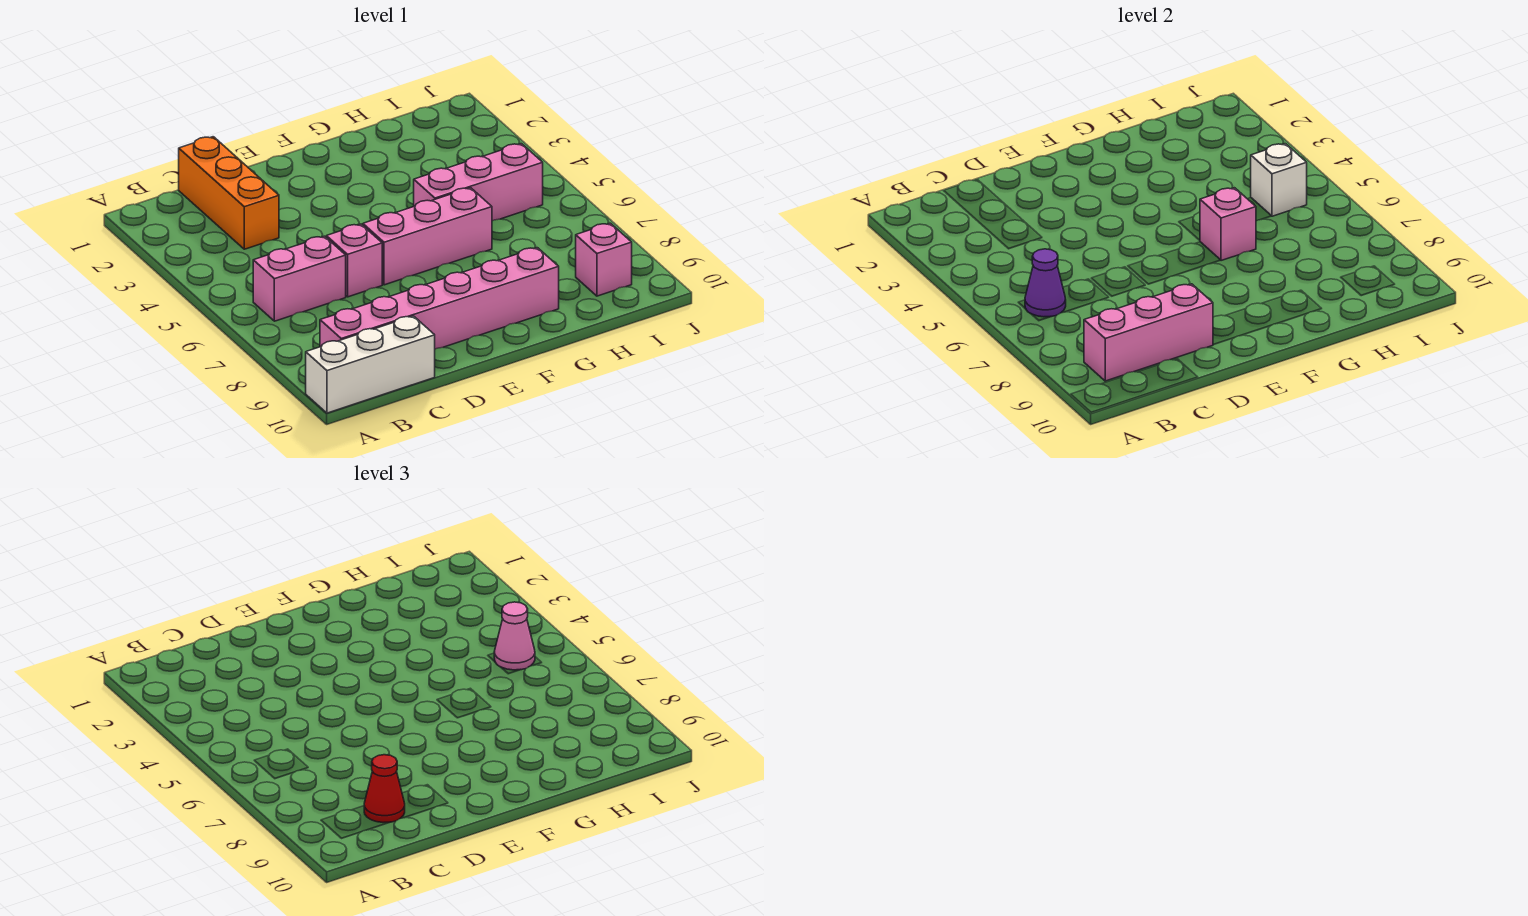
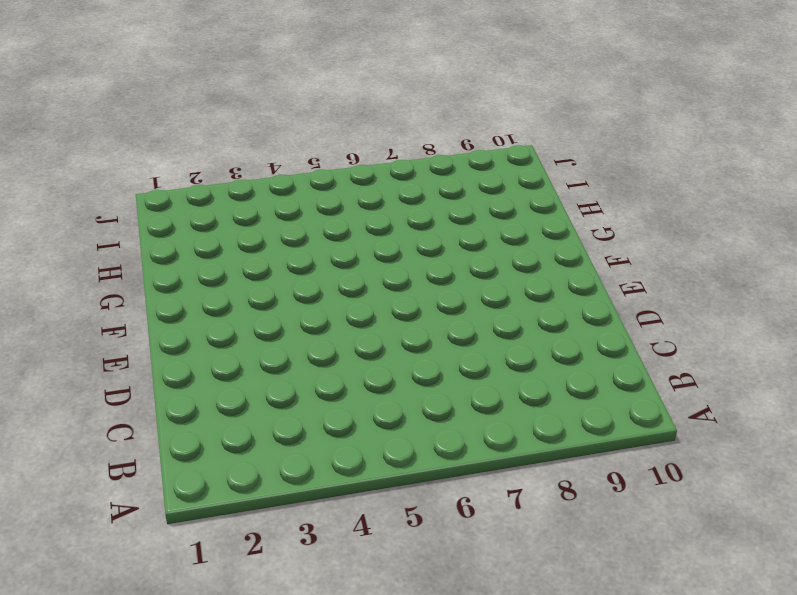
none -> white brick A10:C10 level 1
none -> pink brick B6:C6 level 1
none -> pink brick B9:G9 level 1

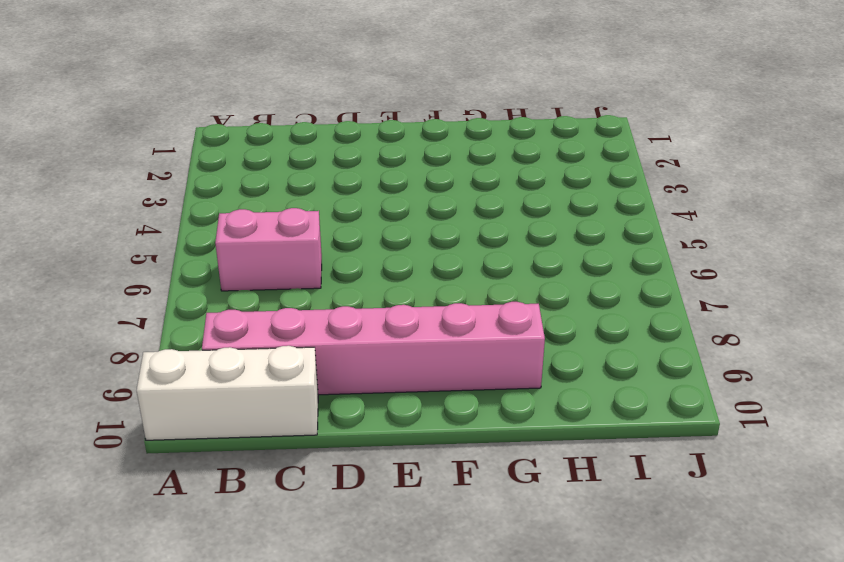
none -> orange brick C1:C3 level 1
none -> pink brick D6 level 1
none -> pink brick E6:G6 level 1

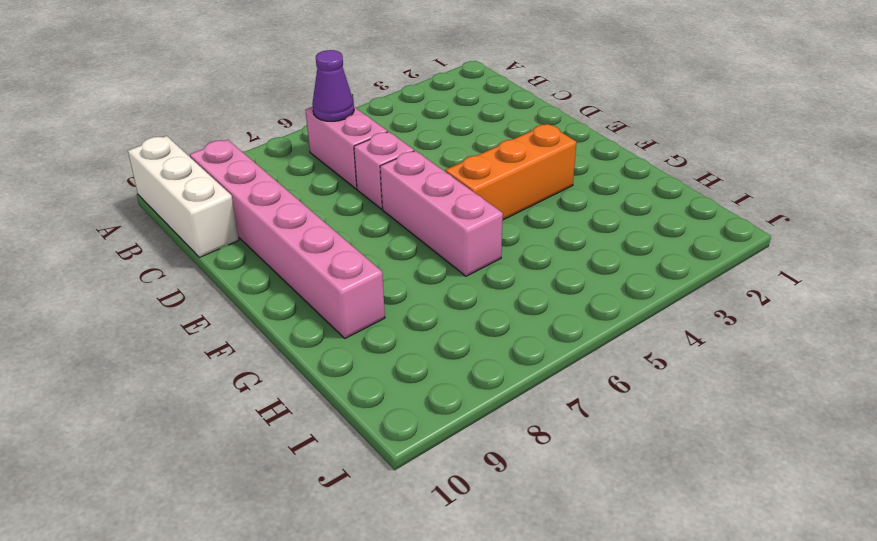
orange brick F3:F5 level 1 -> orange brick C1:C3 level 1
none -> pink brick G5:I5 level 1
none -> pink brick I9 level 1
none -> pink brick B9:D9 level 2

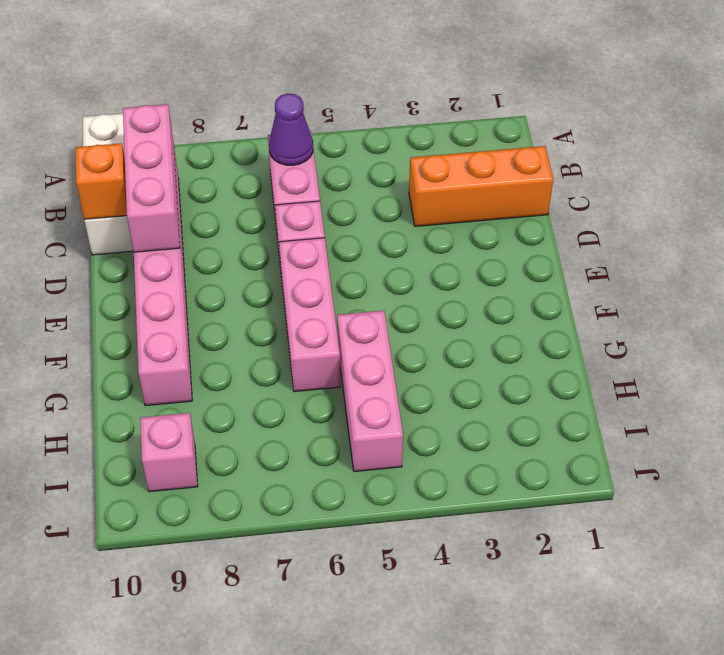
orange brick C10 level 2 -> none
none -> pink brick G6 level 2
none -> white brick I5 level 2
none -> red cone C9 level 3

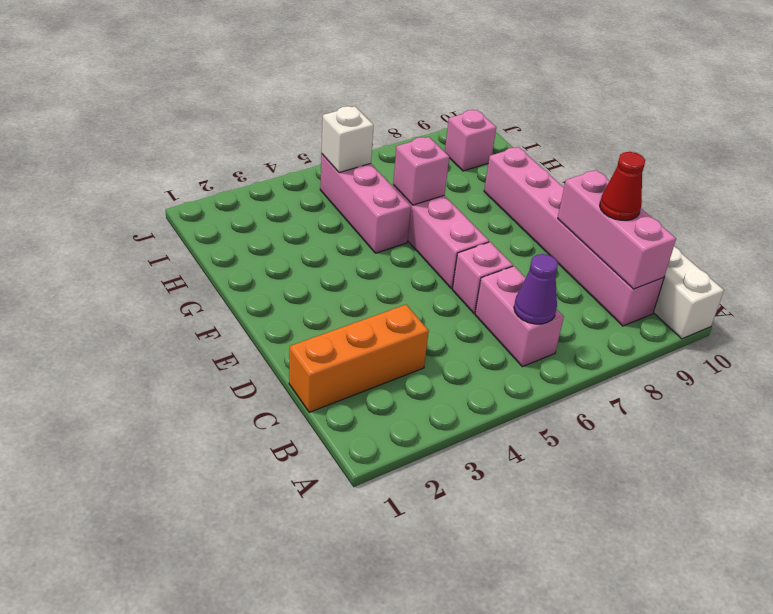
none -> pink cone I5 level 3

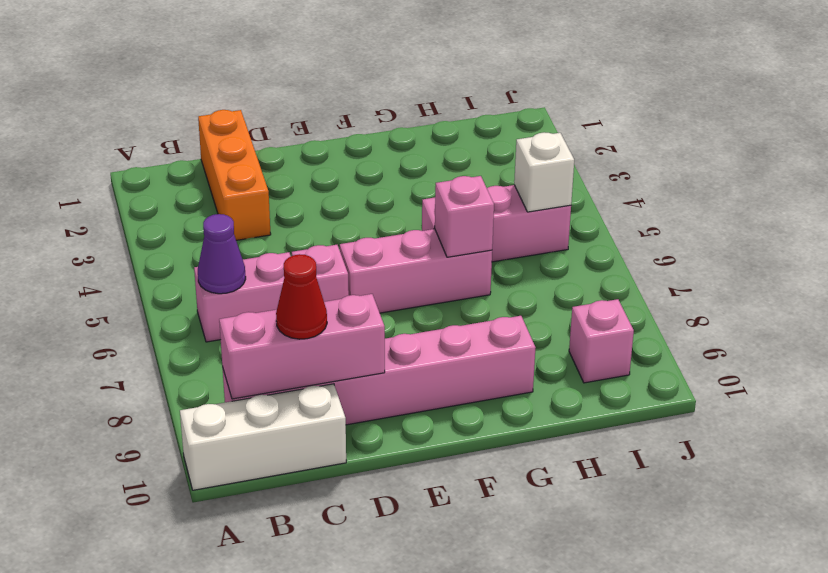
none -> pink cone I5 level 3

